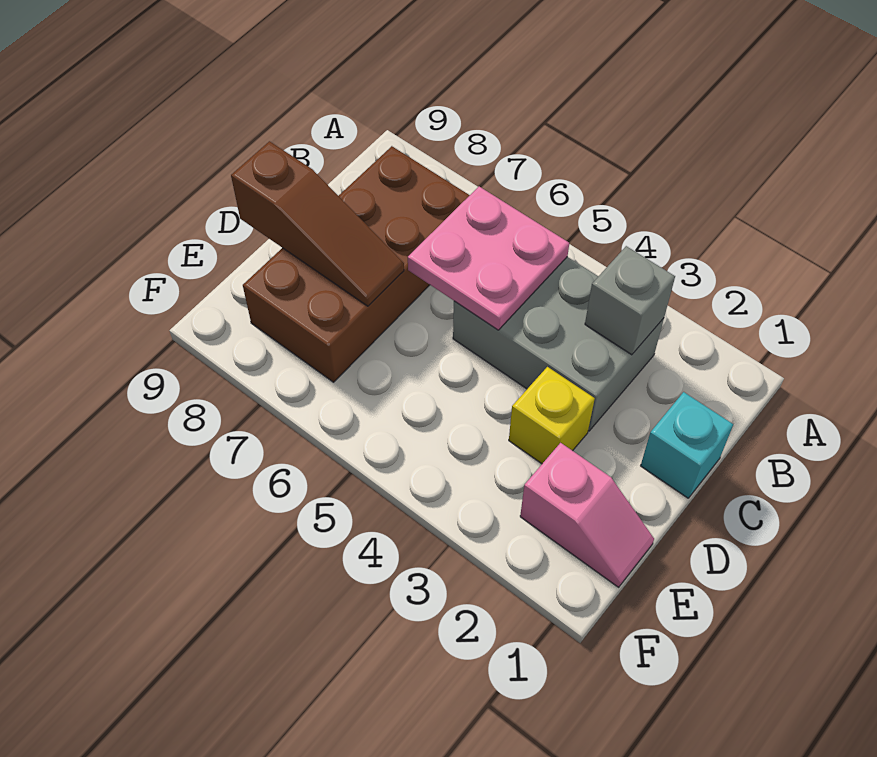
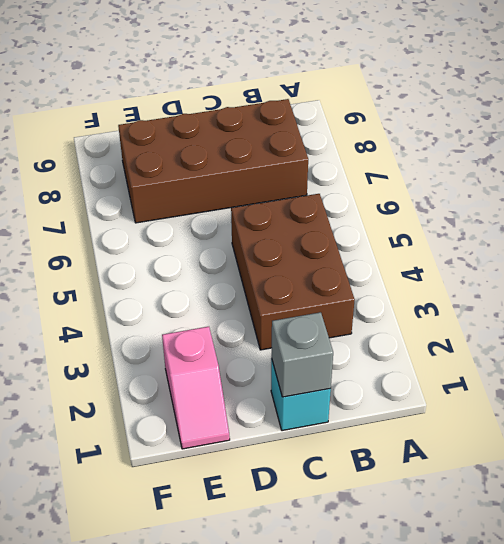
brown brick B3:C5 level 1 -> grey brick B3:C5 level 1
grey brick C1 level 2 -> grey brick B3 level 2
none -> yellow brick D3 level 1
none -> pink plate B5:C6 level 2

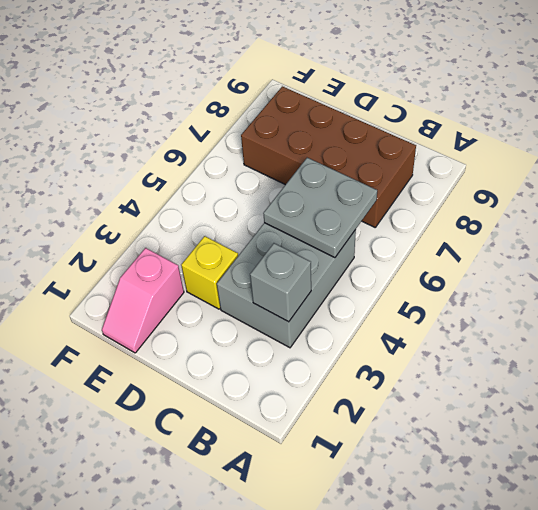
grey plate B5:C6 level 2 -> pink plate B5:C6 level 2
none -> cyan brick C1 level 1
none -> brown slope D7:D9 level 2 top 9

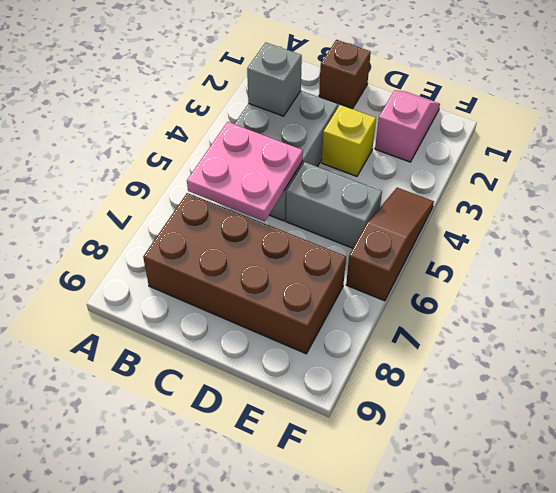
brown brick C1 level 1 -> cyan brick C1 level 1
grey brick D5:E5 level 1 -> none
brown slope F4:F6 level 1 top 6 -> brown slope D7:D9 level 2 top 9

